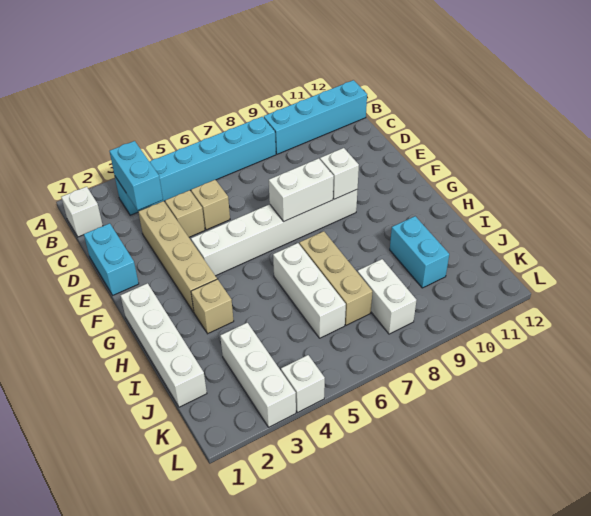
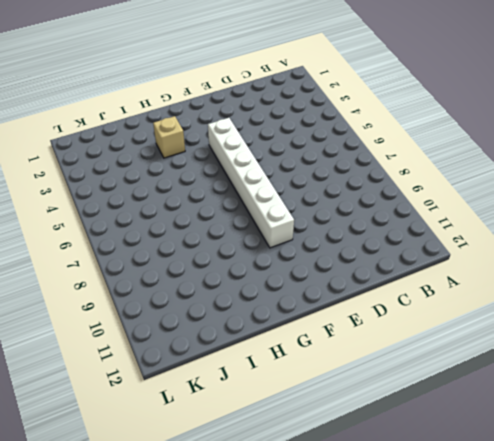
none -> white brick B1 level 1
none -> cyan brick B3:B8 level 1
none -> cyan brick B9:B12 level 1

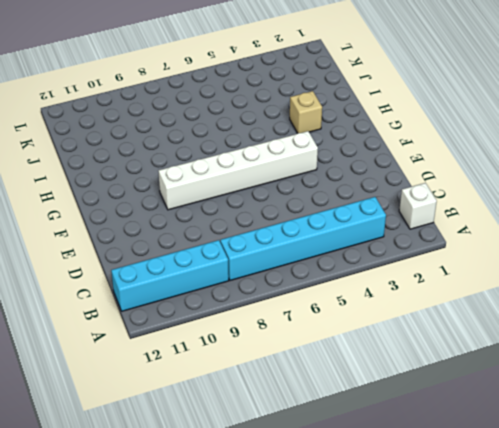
none -> cyan brick D1:E1 level 1
none -> tan brick D3:G3 level 1
none -> tan brick D4 level 1

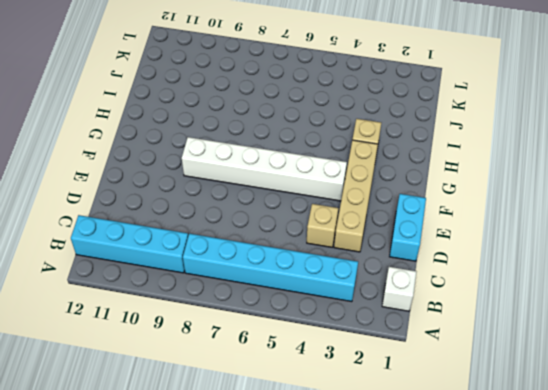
none -> tan brick D5 level 1
none -> white brick G1:J1 level 1
none -> white brick H6:J6 level 1

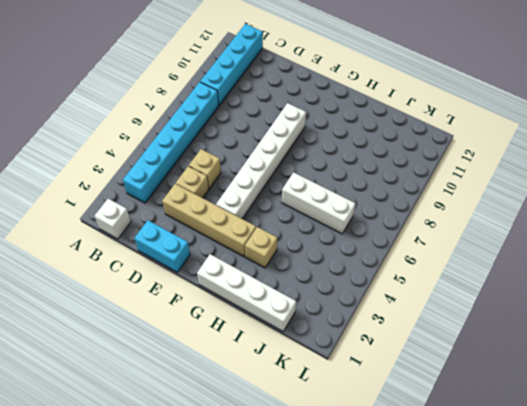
none -> tan brick H7:J7 level 1
none -> cyan brick I10:J10 level 1
none -> white brick J3:L3 level 1

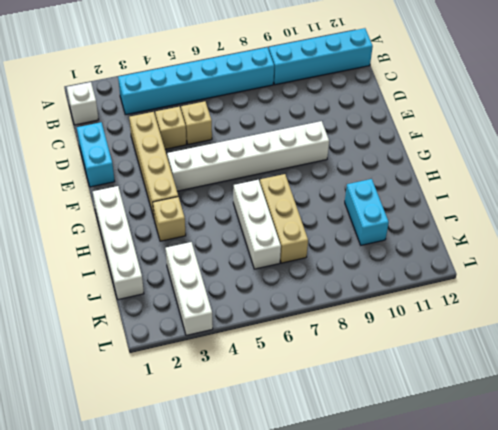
none -> white brick J8:K8 level 1
none -> white brick L4 level 1
none -> cyan brick B3:C3 level 2

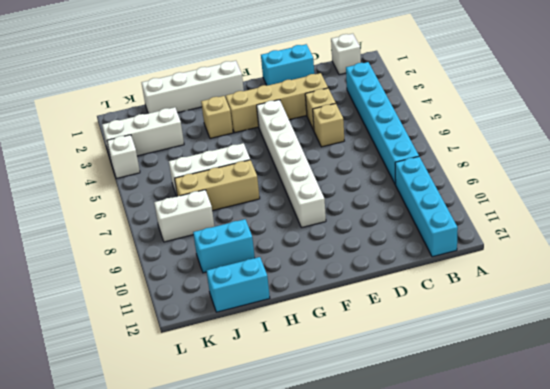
cyan brick I12:J12 level 1 -> cyan brick B3:C3 level 2
none -> white brick F7:F8 level 2
none -> white brick F9 level 2

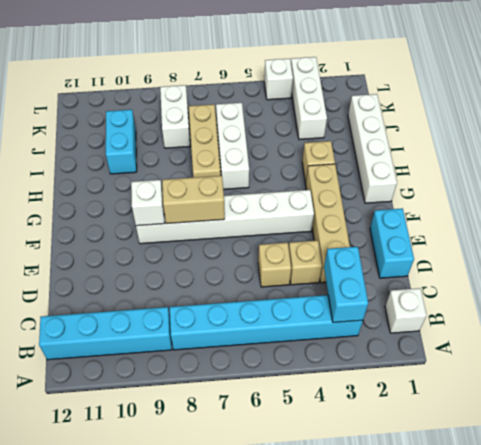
tan brick F7:F8 level 2 -> white brick F7:F8 level 2

